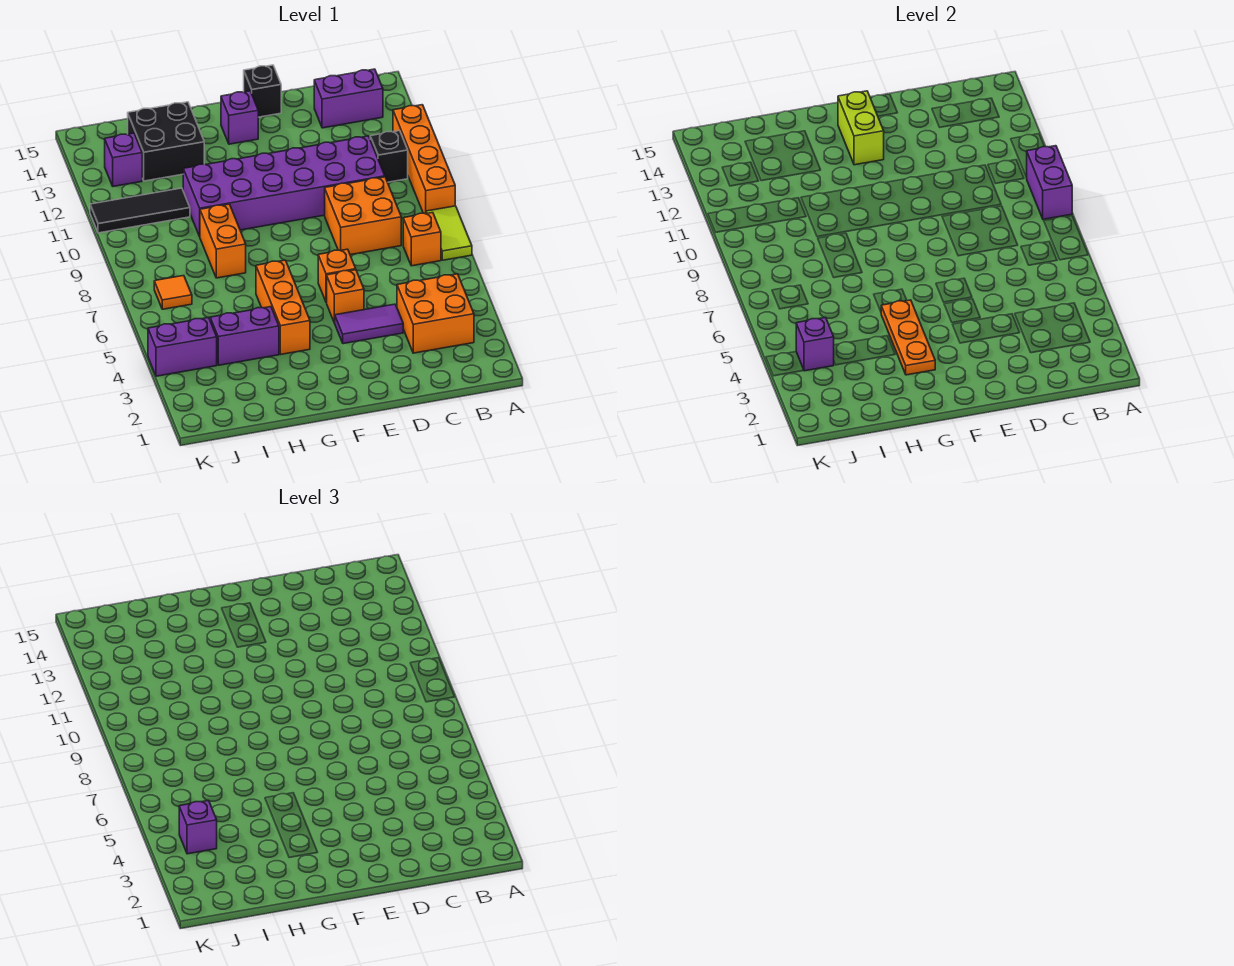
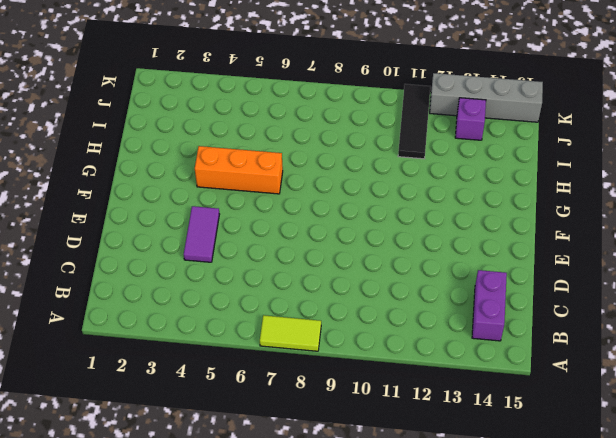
grey brick K12:K15 level 1 -> none
none -> orange brick A9:A12 level 1
none -> orange brick B3:C4 level 1
none -> orange brick B7 level 1

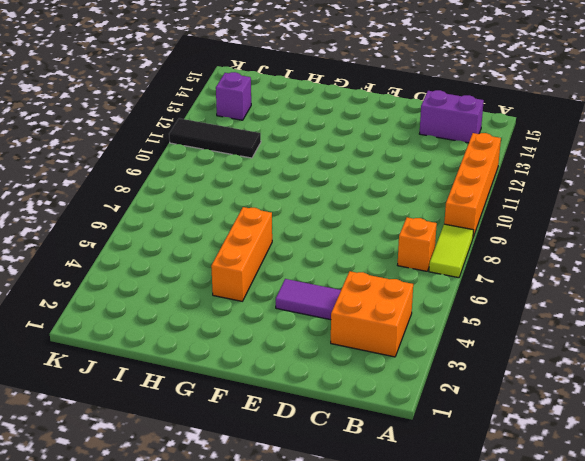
none -> black brick B11 level 1
none -> orange brick C8:D9 level 1
none -> purple brick C10:H11 level 1

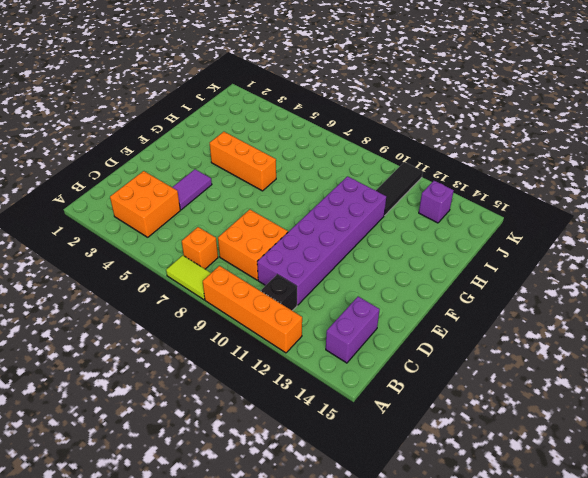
none -> orange brick E5 level 1
none -> orange brick E6 level 1
none -> black brick E15 level 1

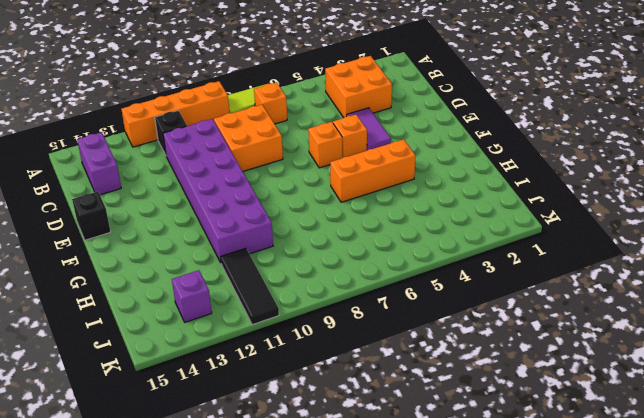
none -> purple brick F14 level 1
none -> purple brick H4:I4 level 1
none -> orange brick H8:H9 level 1

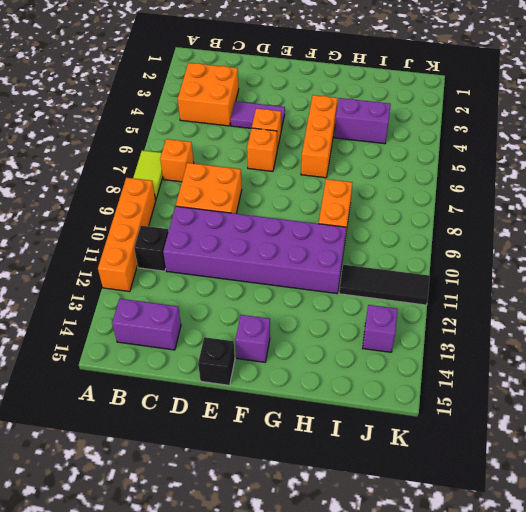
none -> black brick H13:I14 level 1
none -> purple brick J4:K4 level 1
none -> orange tile J7 level 1

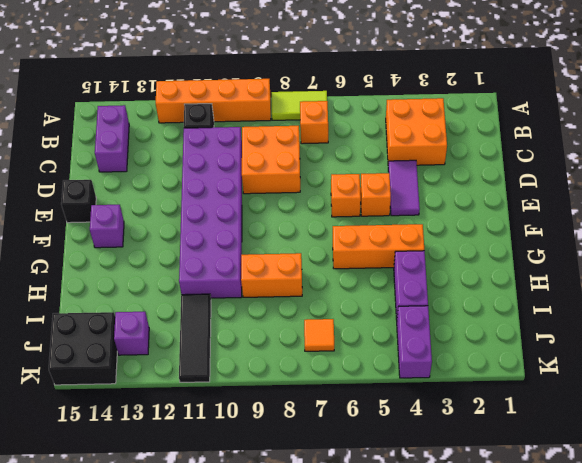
black brick J14:K15 level 1 -> black brick H13:I14 level 1
none -> purple brick A9:A10 level 2
none -> lime brick F13:F14 level 2
none -> orange plate G3:G5 level 2

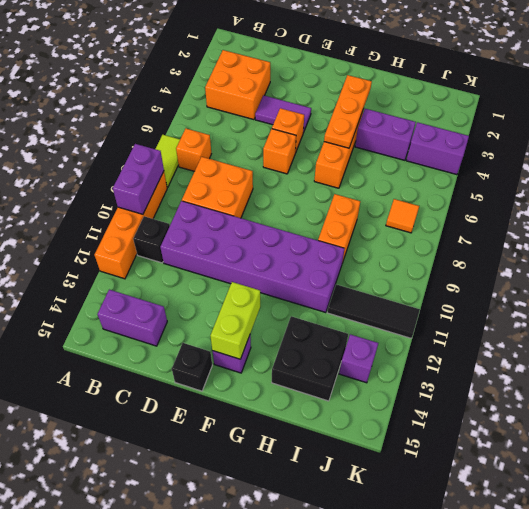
none -> purple brick J4 level 2
none -> purple brick J4 level 3

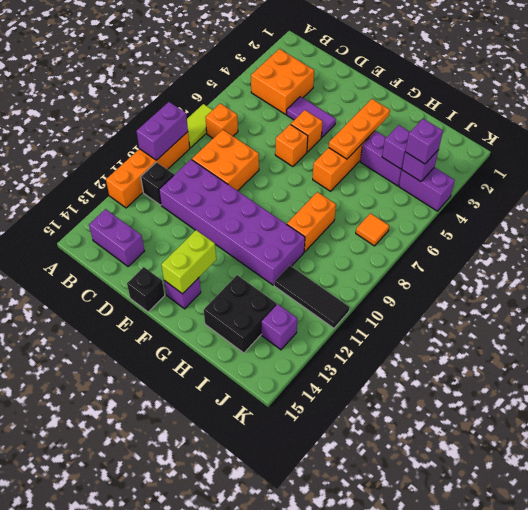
purple brick I4 level 2 -> none

